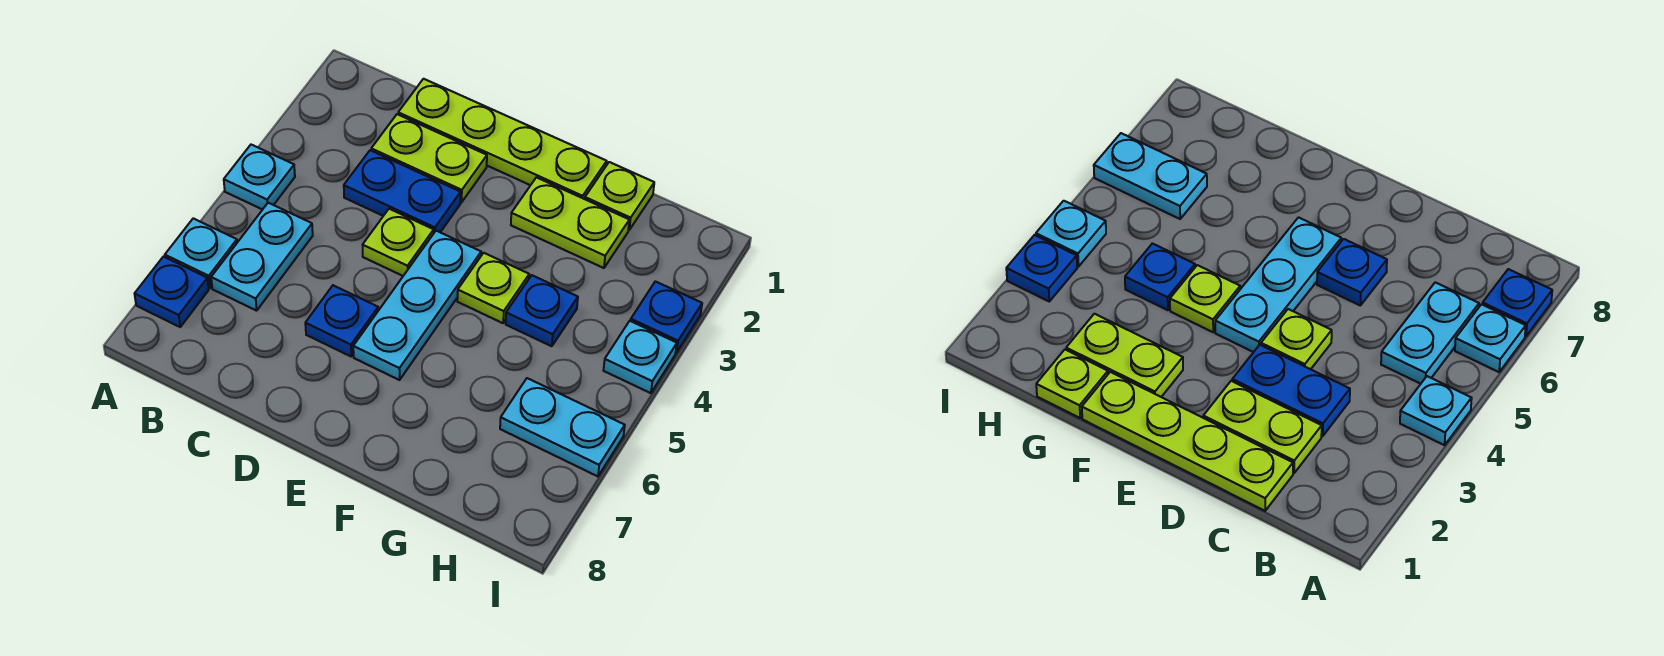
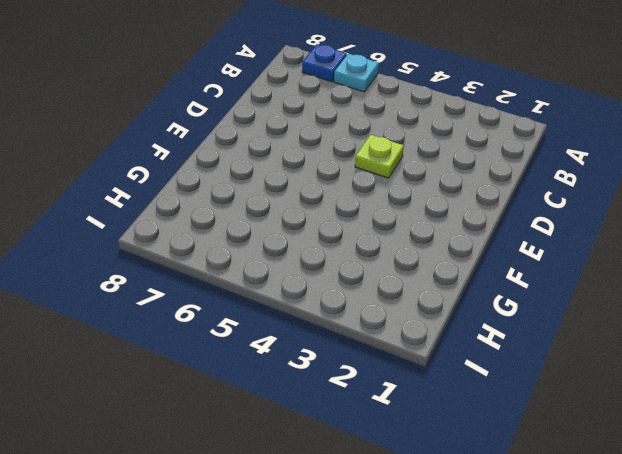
none -> cyan plate A4 level 1
none -> cyan plate B5:B6 level 1
none -> lime plate C1:F1 level 1

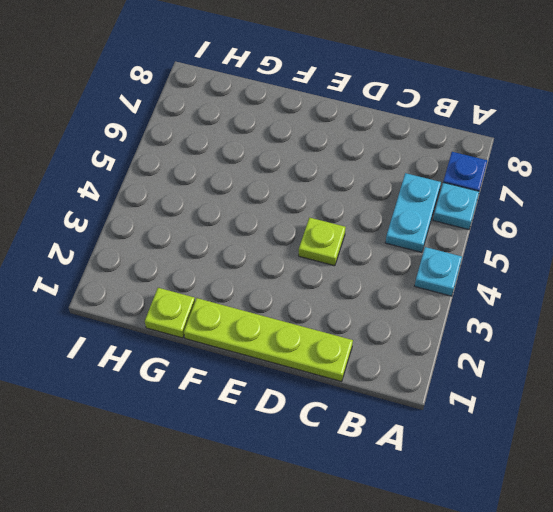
none -> lime plate C2:D2 level 1
none -> blue plate C3:D3 level 1
none -> blue plate D6 level 1

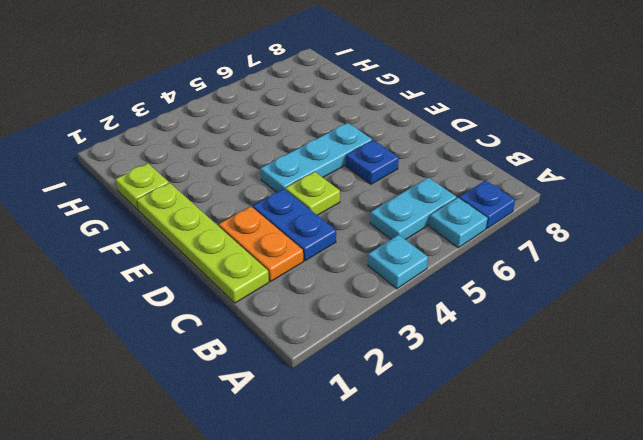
orange plate C2:D2 level 1 -> lime plate C2:D2 level 1
none -> lime plate F2:G2 level 1
none -> lime plate F4 level 1
none -> blue plate G4 level 1

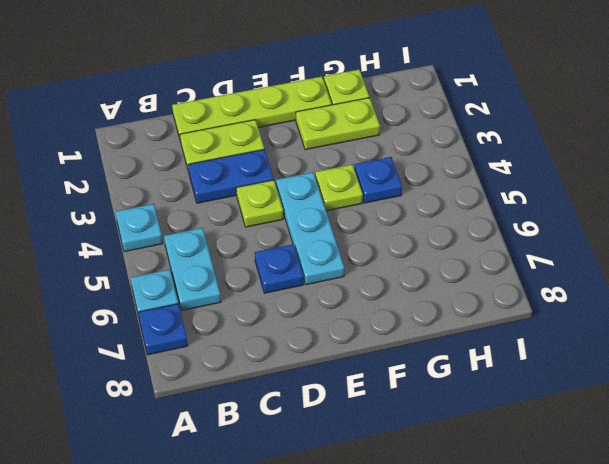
none -> cyan plate H6:I6 level 1
none -> blue plate I3 level 1
none -> cyan plate I4 level 1

